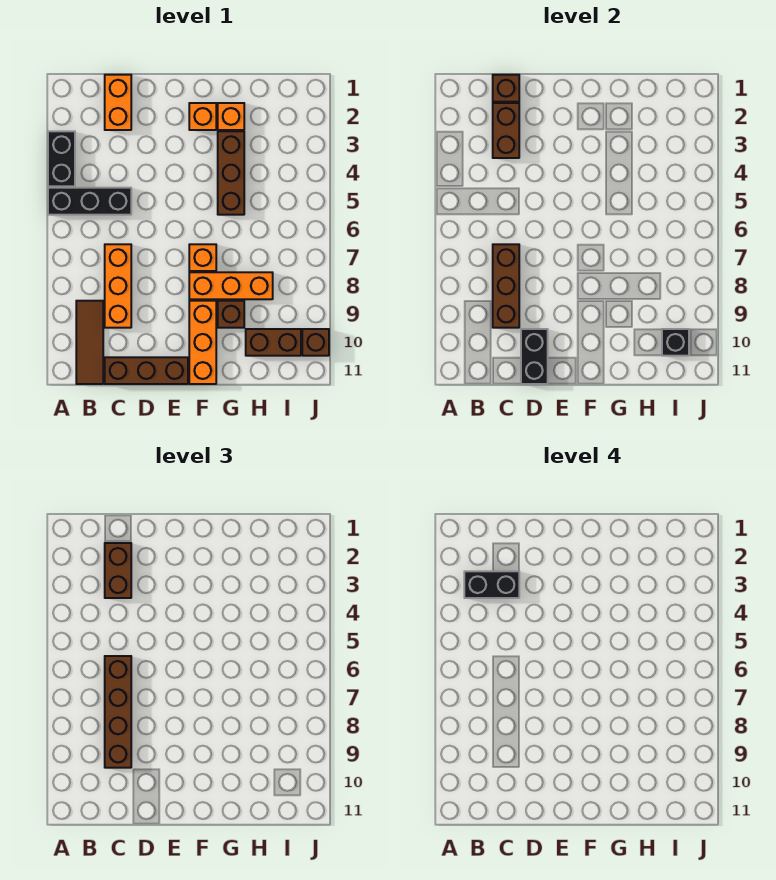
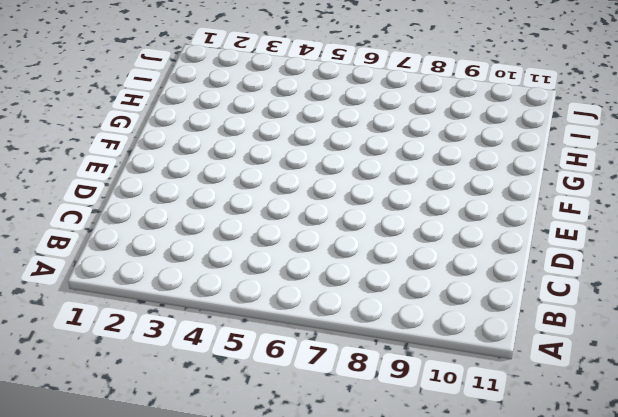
none -> black brick A3:A4 level 1
none -> black brick A5:C5 level 1
none -> brown tile B9:B11 level 1

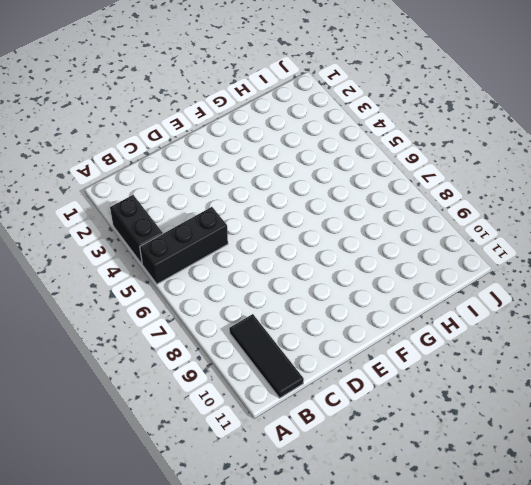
black tile B9:B11 level 1 -> brown tile B9:B11 level 1
none -> orange brick C1:C2 level 1
none -> orange brick C7:C9 level 1
none -> brown brick C11:E11 level 1

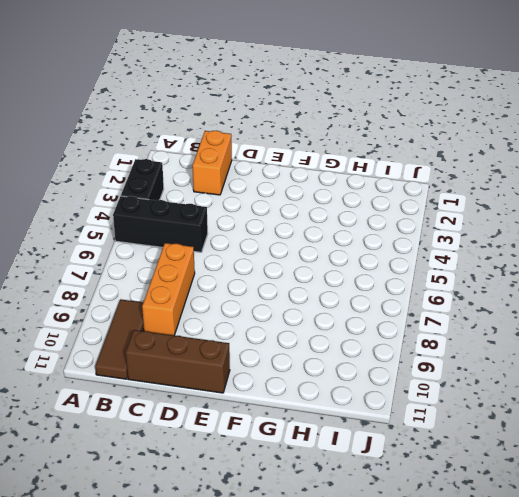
none -> orange brick F2 level 1
none -> orange brick F7 level 1
none -> orange brick F8:H8 level 1

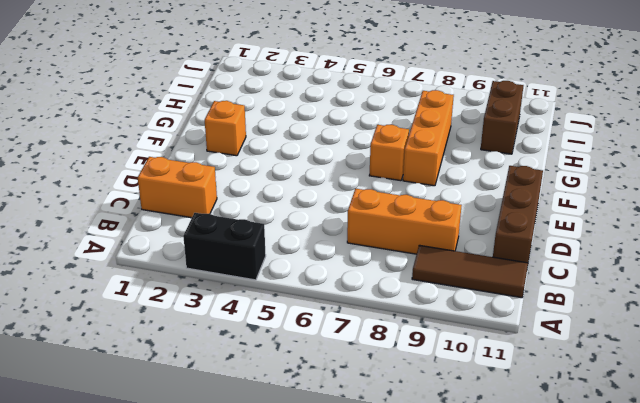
none -> black brick A5:C5 level 1
none -> orange brick F9:F11 level 1
none -> orange brick G2 level 1

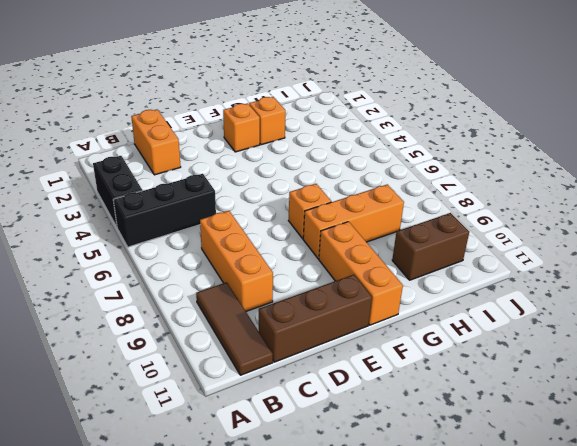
none -> brown brick G3:G5 level 1
none -> brown brick G9 level 1
none -> brown brick J10 level 1

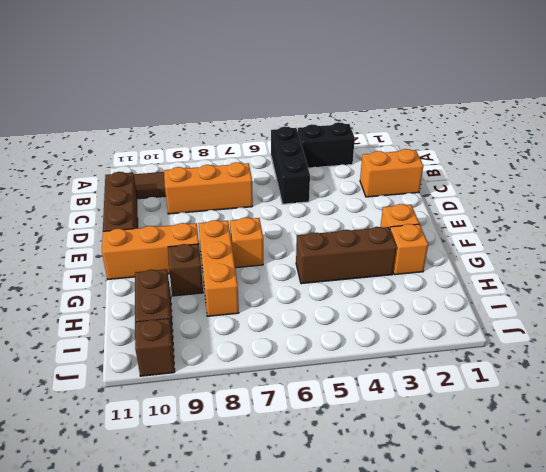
none -> brown brick C1 level 2
none -> brown brick C2:C3 level 2
none -> brown brick C7:C9 level 2

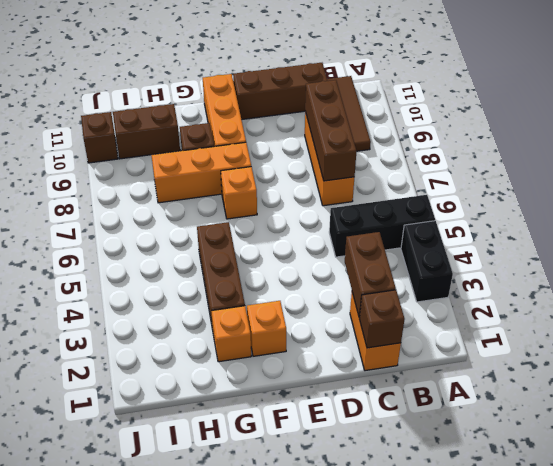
none -> black brick D10:D11 level 2
none -> black brick I10 level 2
none -> brown brick C2:C3 level 3

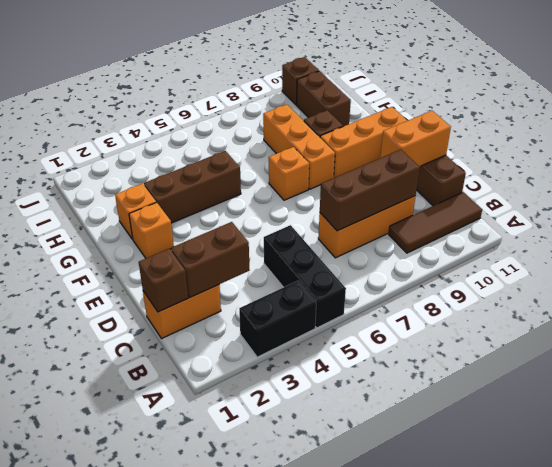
orange brick D10:D11 level 2 -> black brick D10:D11 level 2
none -> black brick I10 level 2
none -> brown brick C2:C3 level 3
none -> brown brick C6:C9 level 3

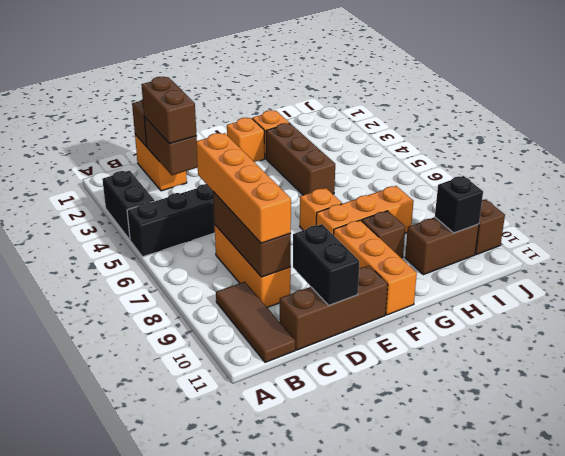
orange brick C6:C9 level 3 -> brown brick C6:C9 level 3
none -> black brick B3:C3 level 4

